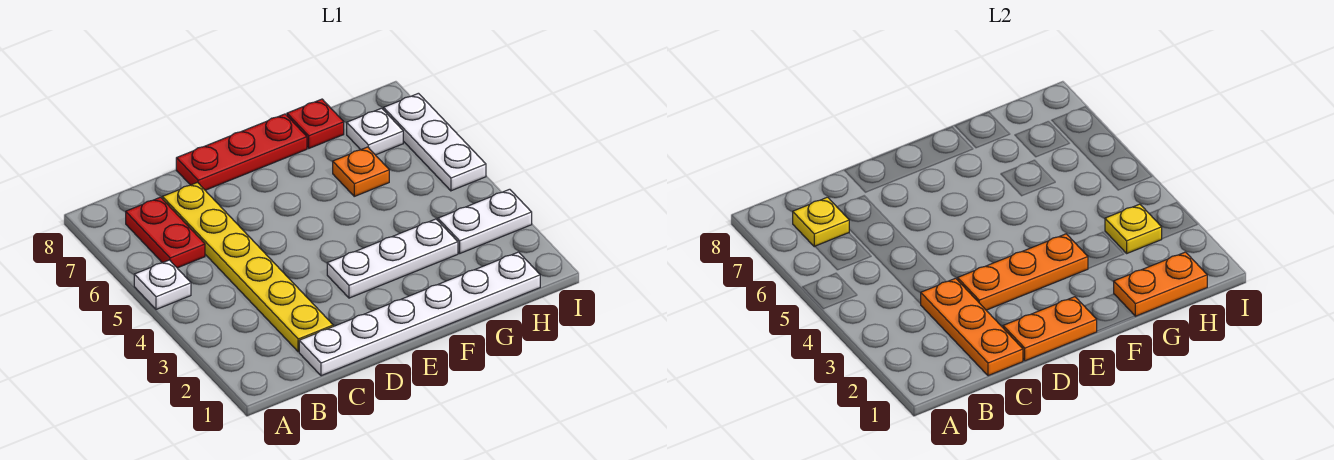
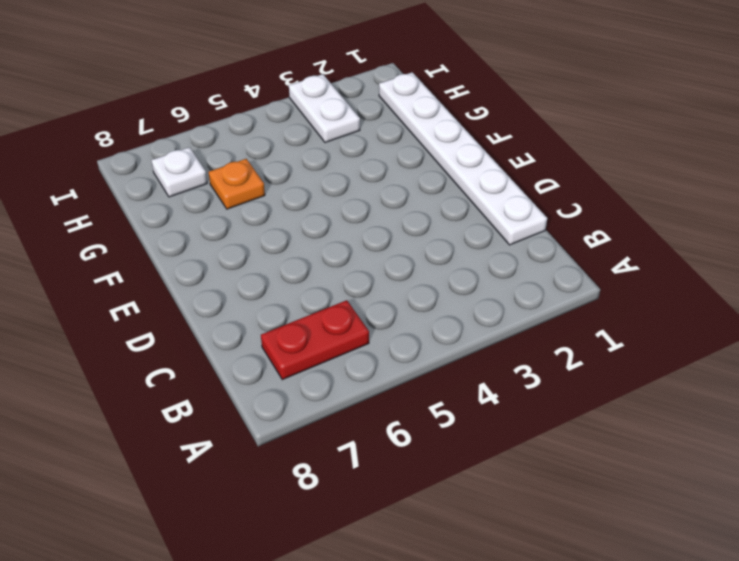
none -> white plate A5 level 1
none -> yellow plate C2:C7 level 1
none -> red plate D8:F8 level 1

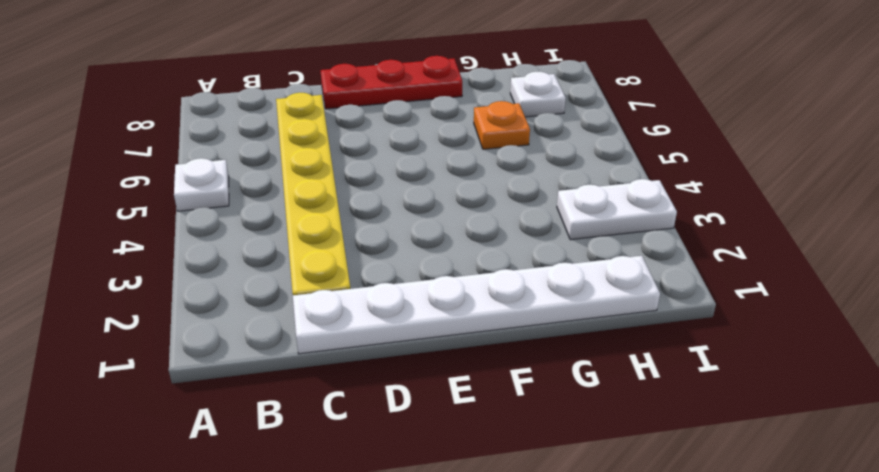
none -> red plate B6:B7 level 1
none -> white plate E3:G3 level 1
none -> red plate G8 level 1

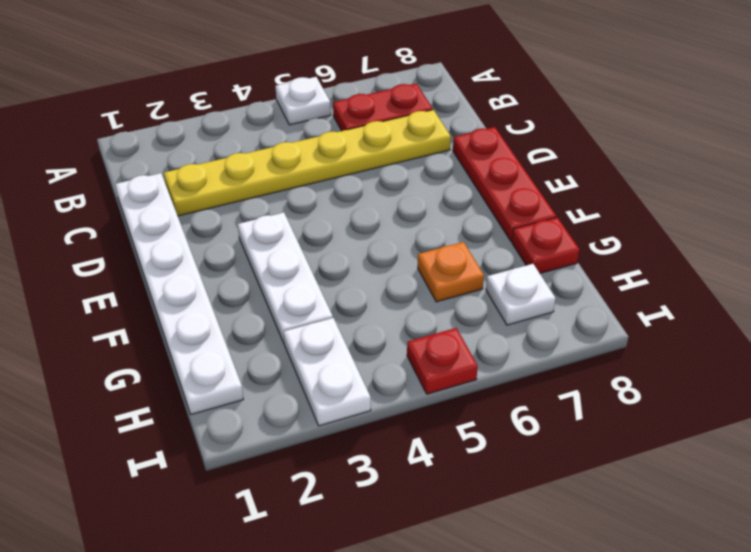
red plate I5 level 1 -> white plate I5:I7 level 1
none -> yellow plate B7 level 2
none -> orange plate C1:C3 level 2
none -> orange plate D1:E1 level 2

